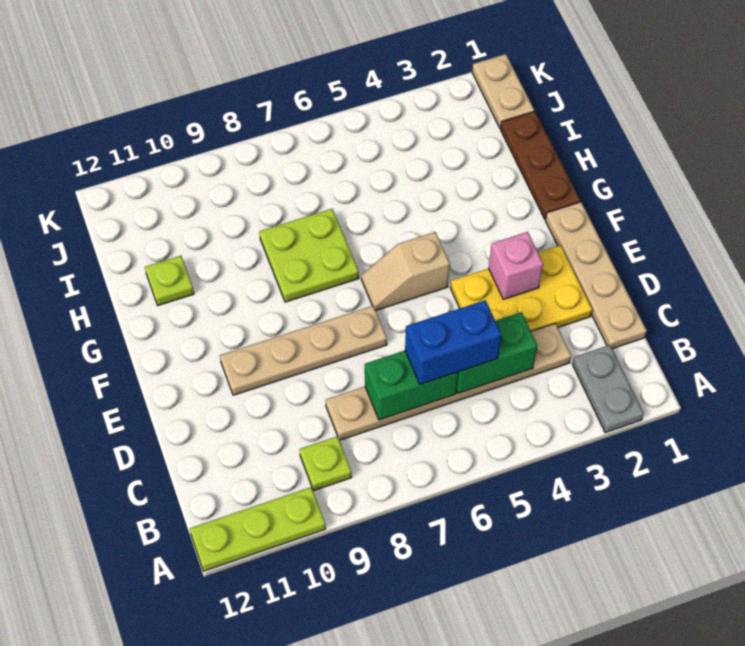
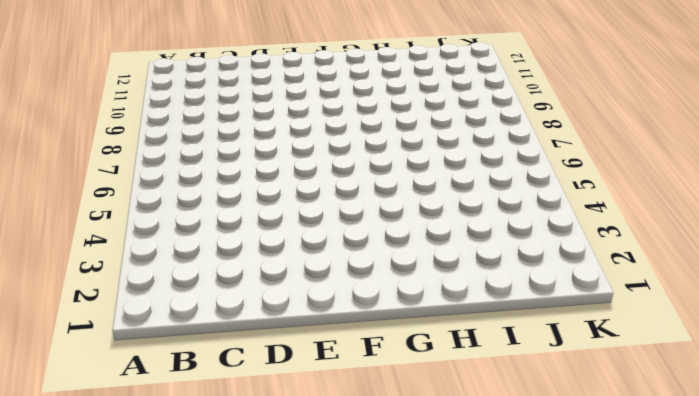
none -> grey plate A2:B2 level 1
none -> lime plate A10:A12 level 1
none -> lime plate B9 level 1

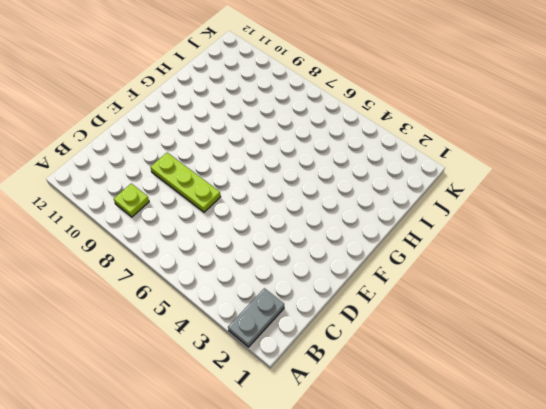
lime plate D7:D9 level 1 -> lime plate A10:A12 level 1
none -> tan plate C1:F1 level 1
none -> tan plate C3:C8 level 1
none -> yellow plate D2:E4 level 1

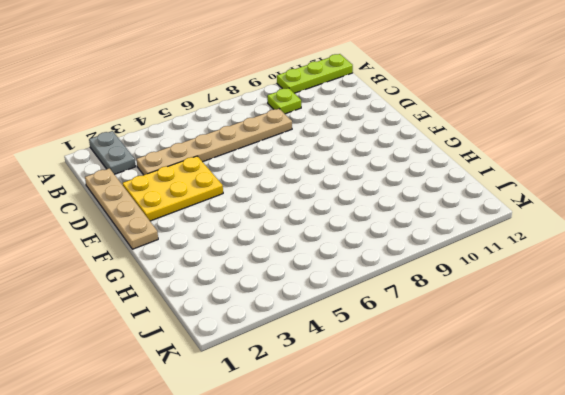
none -> tan plate E7:E10 level 1
none -> tan slope F5:F6 level 1 top 5
none -> brown plate G1:I1 level 1

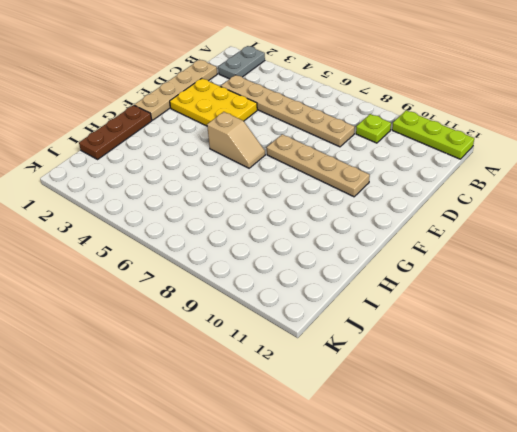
none -> lime plate G7:H8 level 1
none -> lime plate H11 level 1
none -> tan plate J1:K1 level 1

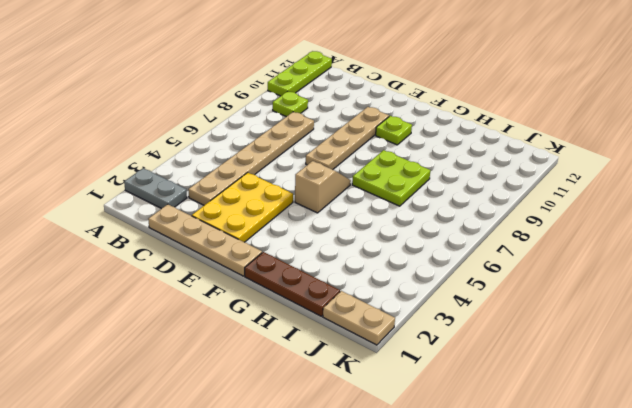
lime plate F10 level 1 -> lime plate H11 level 1
none -> green brick C4:C5 level 2
none -> green brick C6:C7 level 2
none -> pink brick E3 level 2

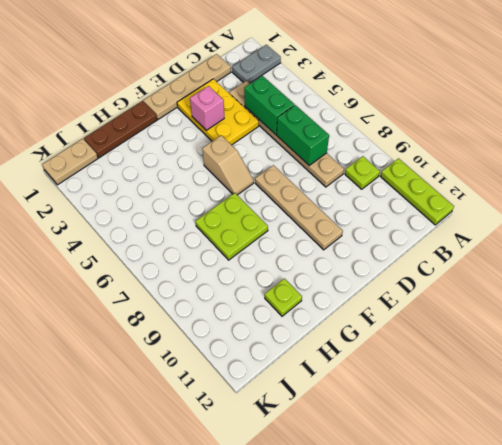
none -> blue brick C5:C6 level 3

